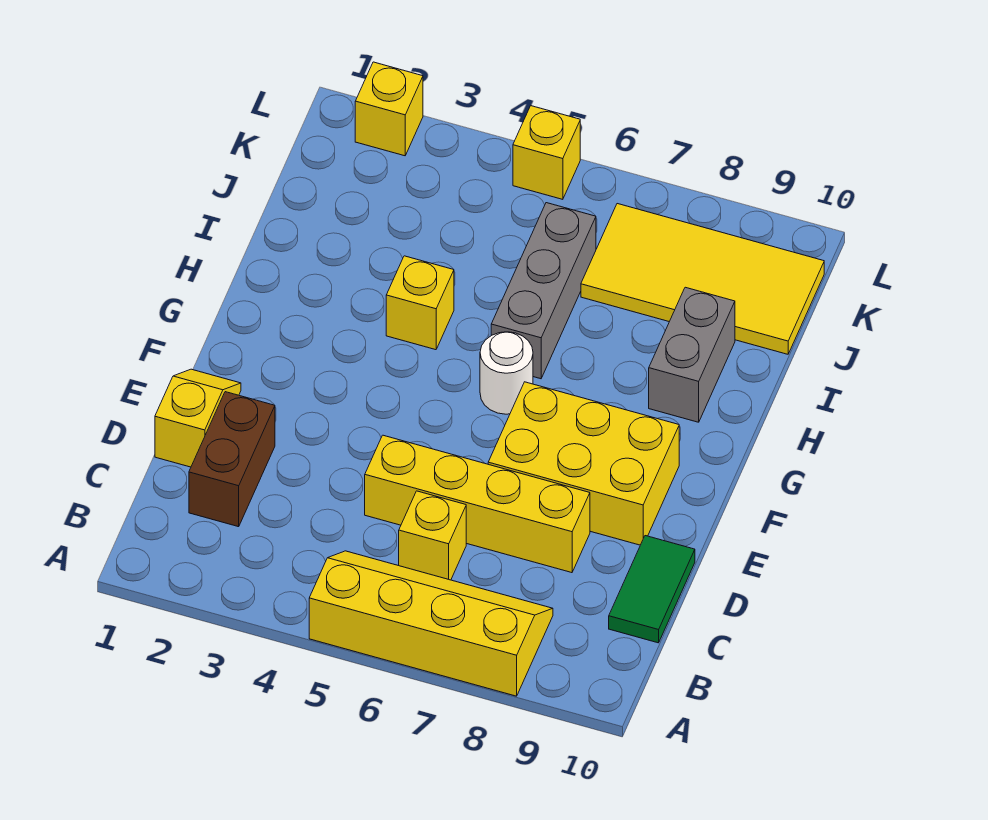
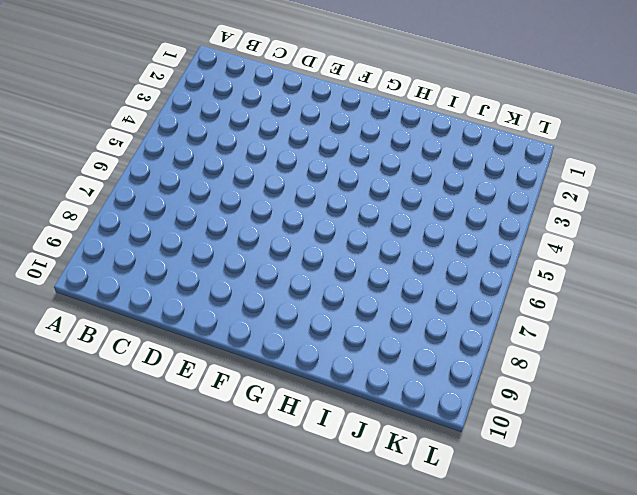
none -> yellow slope A5:B8 level 1 top A
none -> brown brick C2:D2 level 1
none -> yellow brick C6 level 1

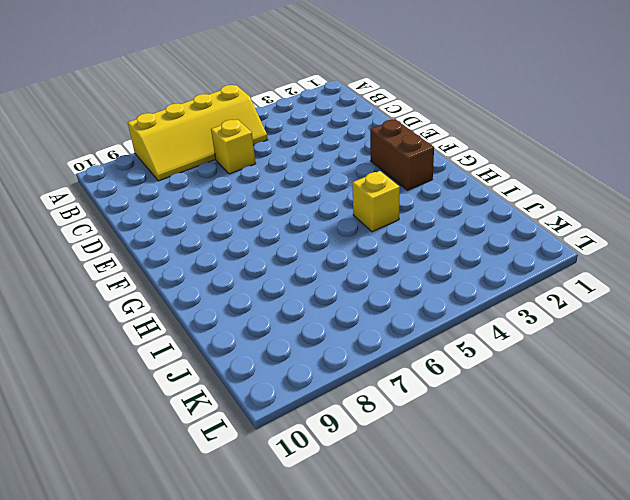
brown brick F2:G2 level 1 -> brown brick C2:D2 level 1
none -> green tile C10:D10 level 1
none -> yellow slope D1:E1 level 1 top D
none -> yellow brick D5:D8 level 1

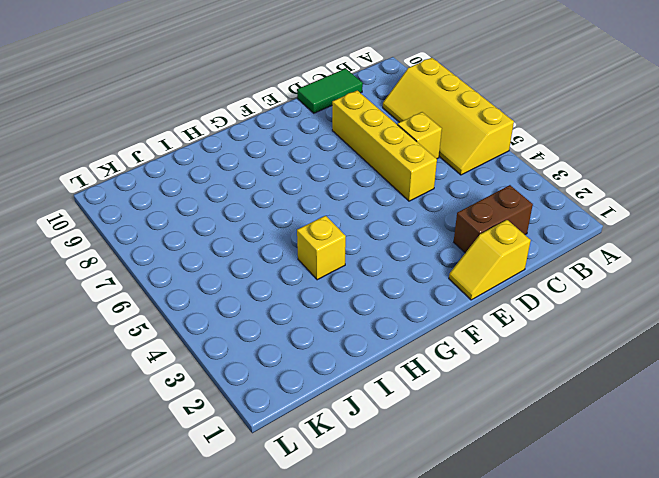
none -> yellow brick E7:F9 level 1
none -> white round brick G6 level 1
none -> grey brick H6:J6 level 1

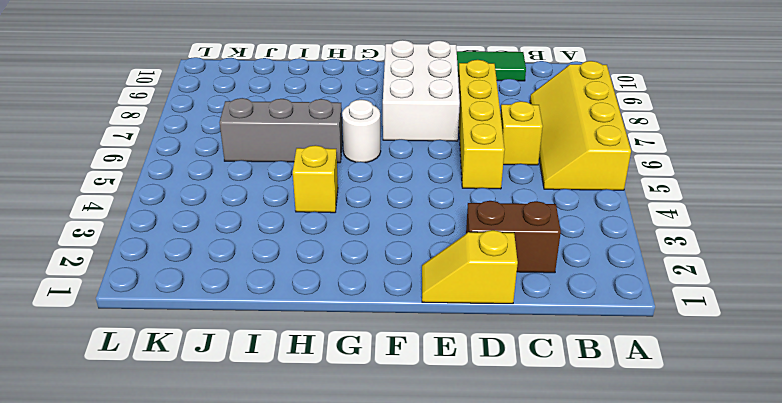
white brick E7:F9 level 1 -> yellow brick E7:F9 level 1
none -> grey brick H9:I9 level 1
none -> yellow tile J7:K10 level 1
none -> yellow brick L2 level 1

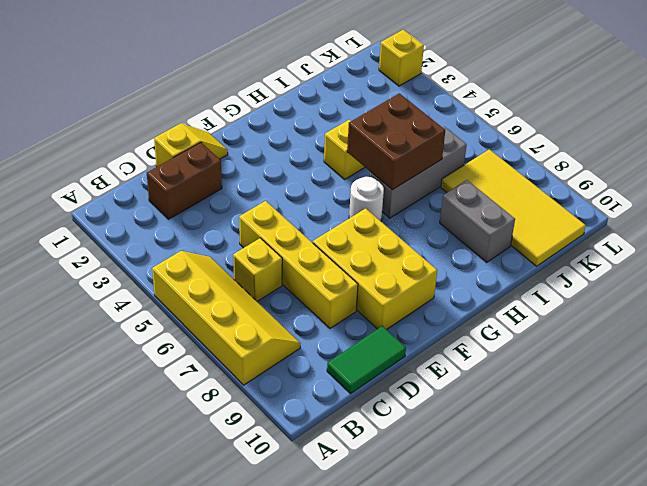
brown brick H5:I6 level 2 -> none
grey brick I8:I9 level 1 -> grey brick H9:I9 level 1
none -> yellow brick L5 level 1

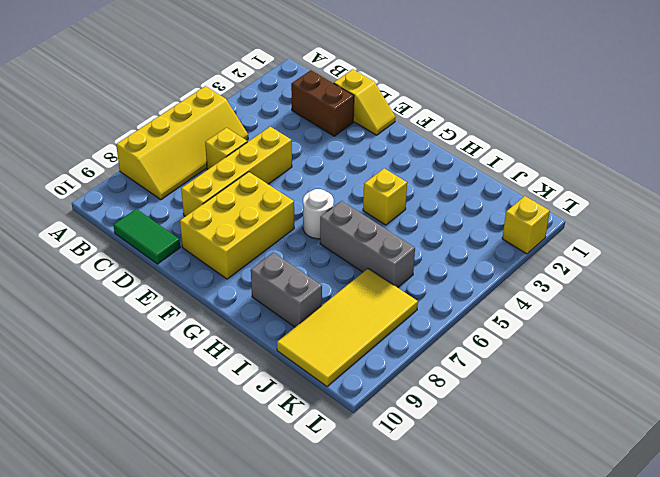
none -> yellow brick L5 level 1

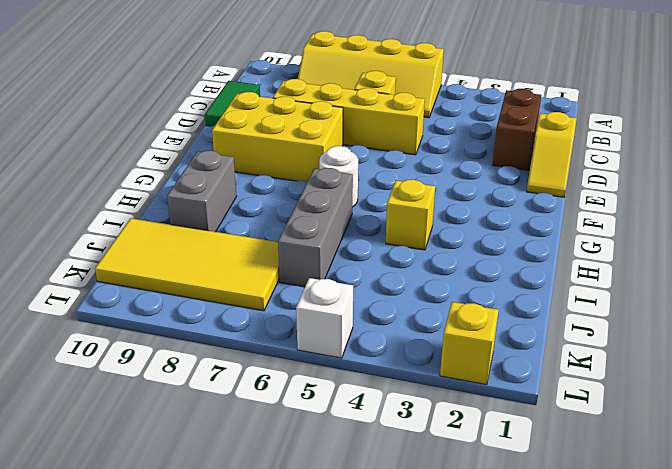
white brick L5 level 1 -> yellow brick L5 level 1

